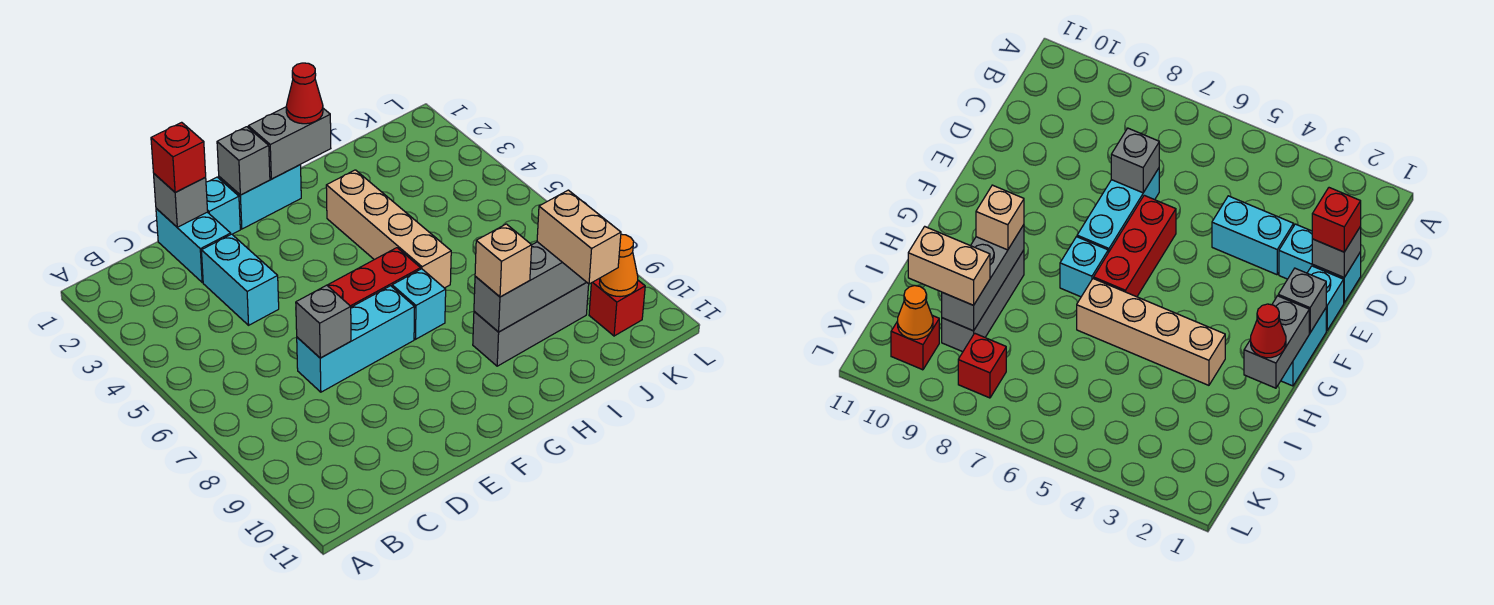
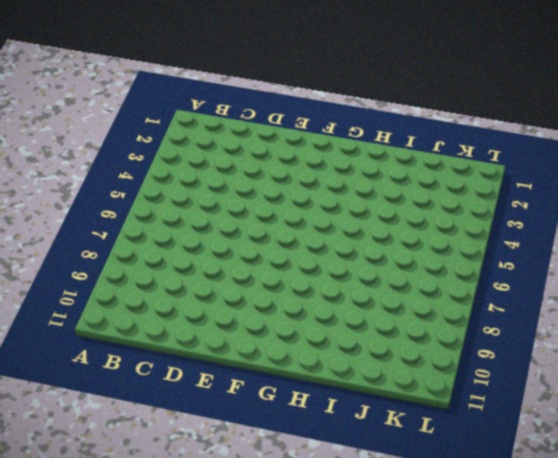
none -> cyan brick D1:D2 level 1
none -> cyan brick D3:D4 level 1
none -> cyan brick D7:F7 level 1

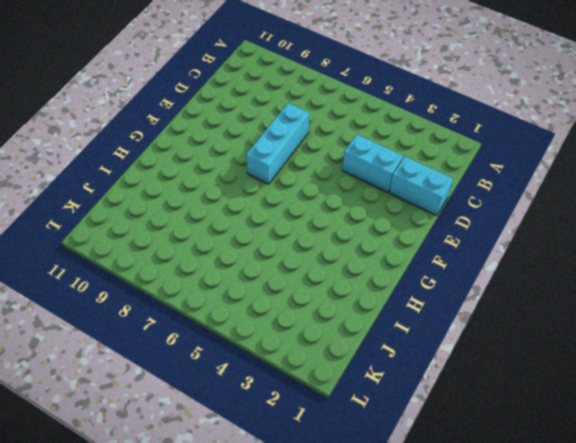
none -> cyan brick E1 level 1
none -> red brick E6:G6 level 1
none -> cyan brick F1:G1 level 1

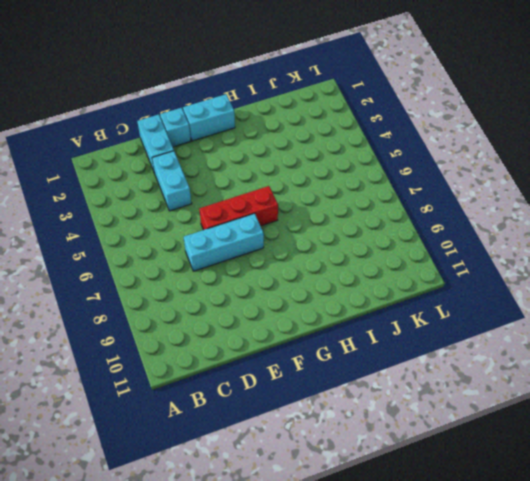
none -> cyan brick G7 level 1
none -> tan brick H3:H6 level 1
none -> grey brick H9:J9 level 1

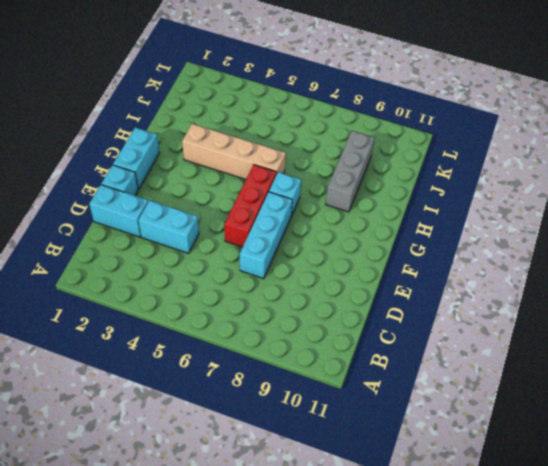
none -> red brick K8 level 1
none -> red brick K10 level 1
none -> grey brick D1 level 2

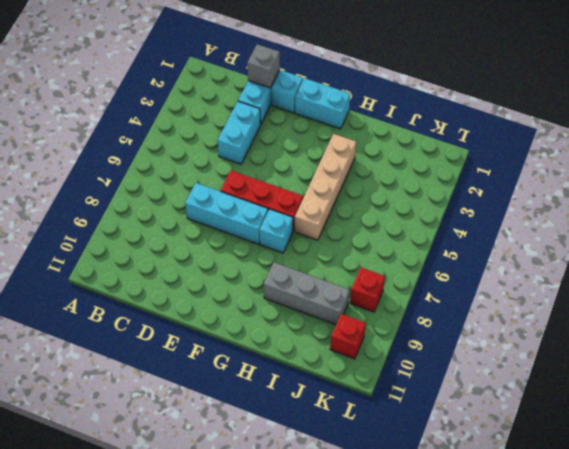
none -> grey brick D7 level 2
none -> grey brick F1 level 2
none -> grey brick G1:H1 level 2

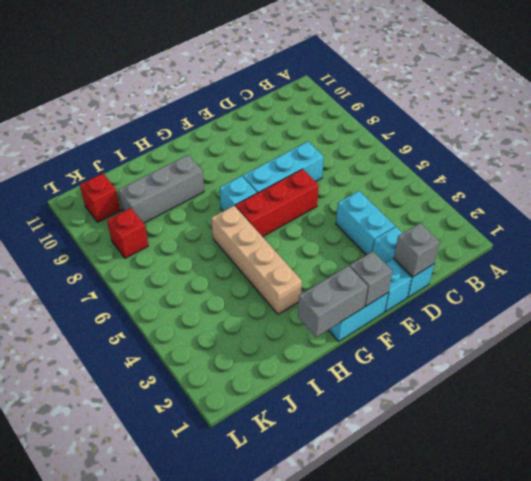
none -> grey brick D7 level 2
none -> grey brick H9:J9 level 2
none -> orange cone K10 level 2

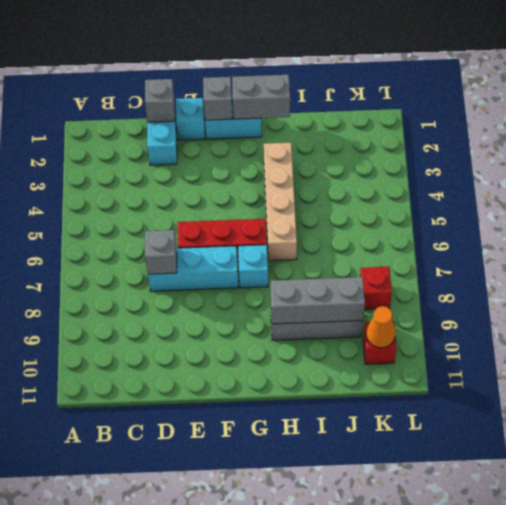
none -> cyan brick D3:D4 level 1
none -> red brick D1 level 3
none -> red cone H1 level 3

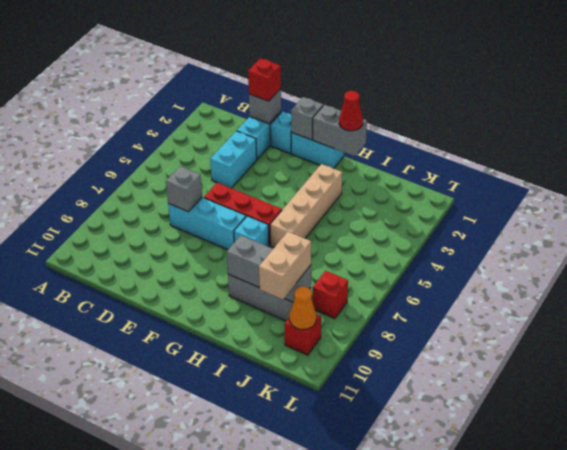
none -> tan brick H9 level 3

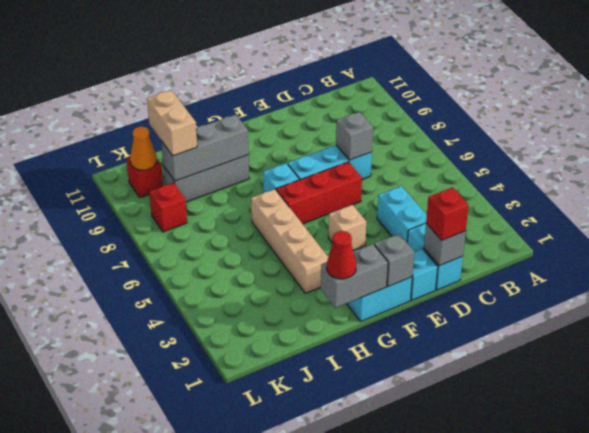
tan brick F4 level 1 -> tan brick H9 level 3

